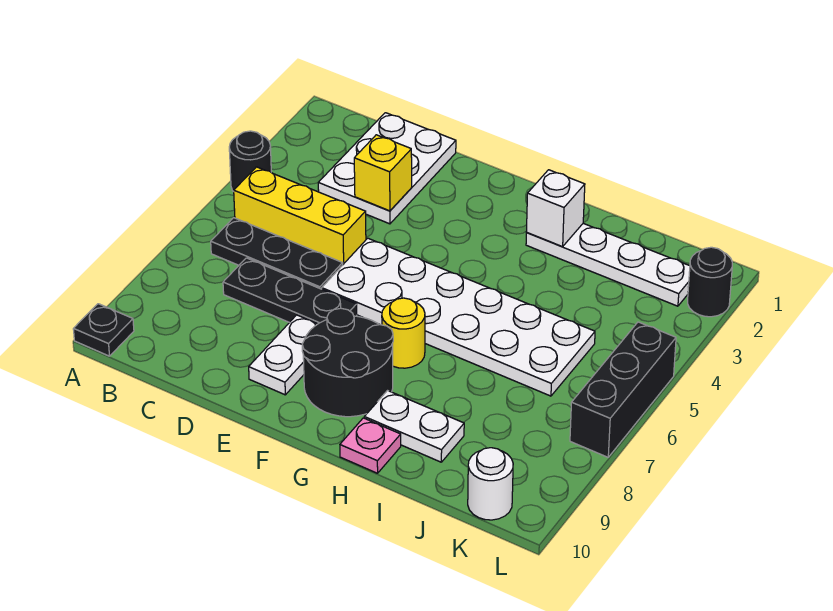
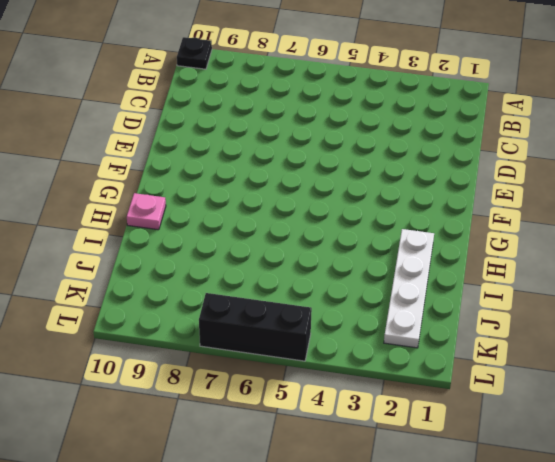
none -> black round brick A4 level 1
none -> yellow brick B5:D5 level 1
none -> black plate B6:D6 level 1

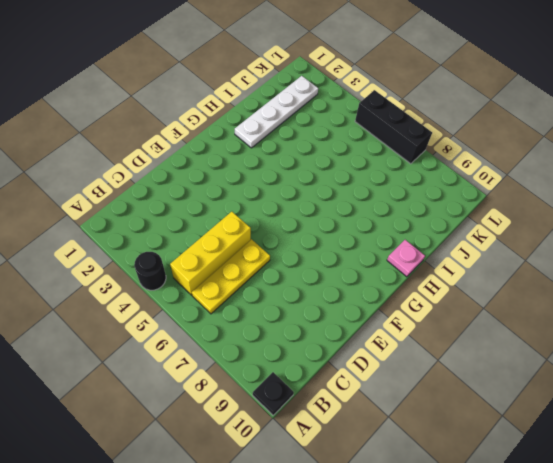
yellow plate B6:D6 level 1 -> black plate B6:D6 level 1
none -> white plate C1:D3 level 1
none -> black plate C7:E7 level 1
none -> white plate E5:J6 level 1

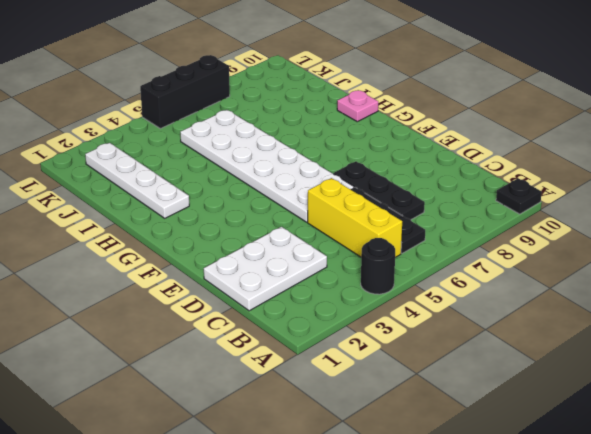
none -> white plate E8:E9 level 1
none -> black round brick F8:G9 level 1
none -> yellow round brick G7 level 1

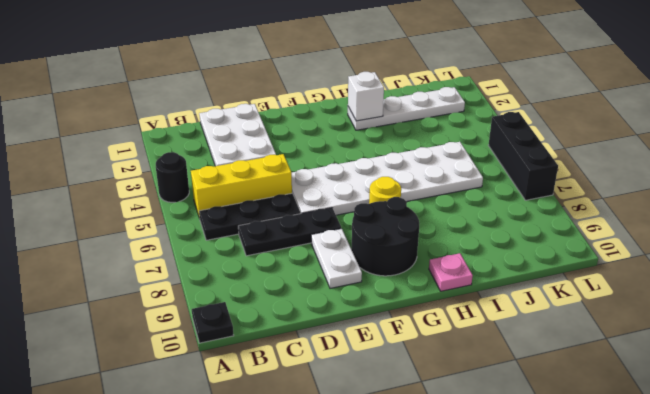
none -> white plate H9:I9 level 1
none -> white round brick K10 level 1
none -> black round brick L2 level 1

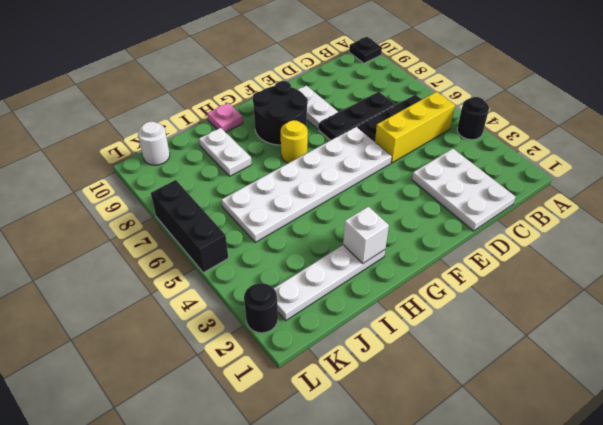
white plate I8:I9 level 1 -> white plate H9:I9 level 1
none -> yellow brick D3 level 2

